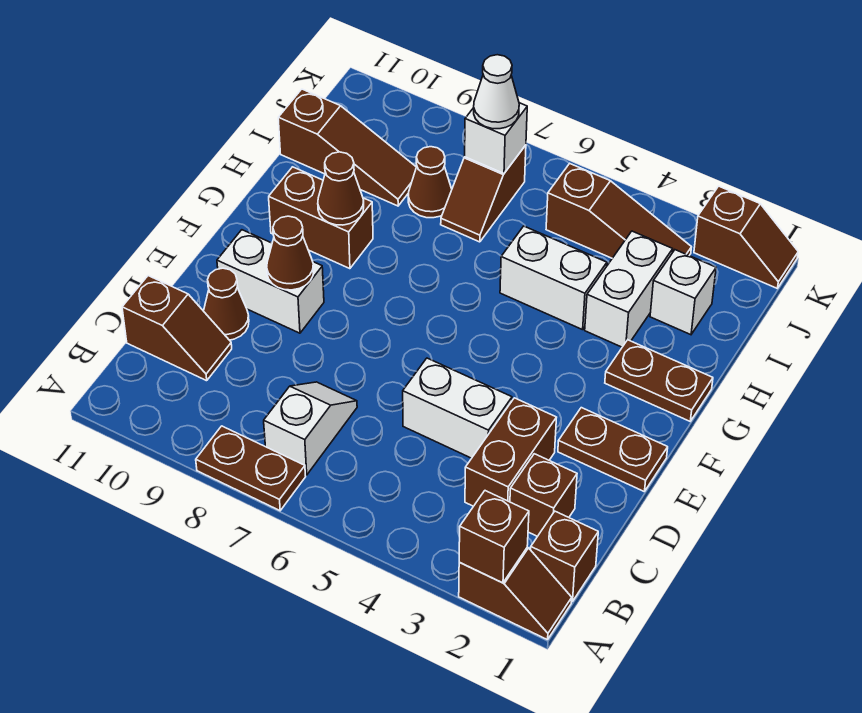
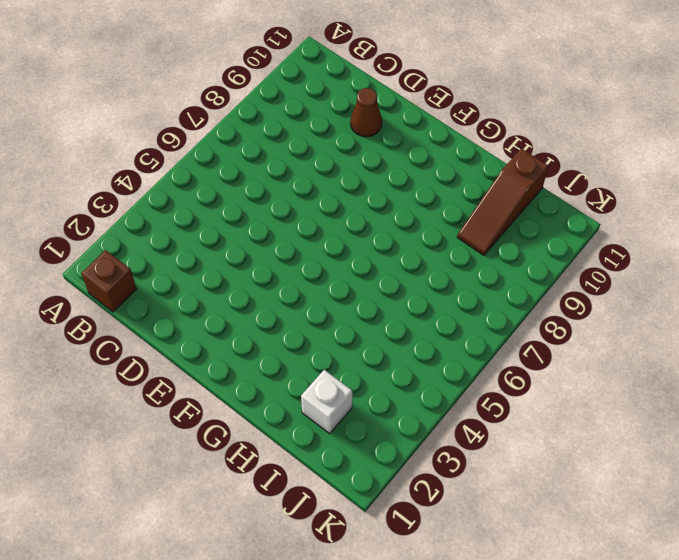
none -> brown slope A1:A2 level 1 top 2
none -> brown plate A7:A8 level 1
none -> white slope B7:C7 level 1 top B

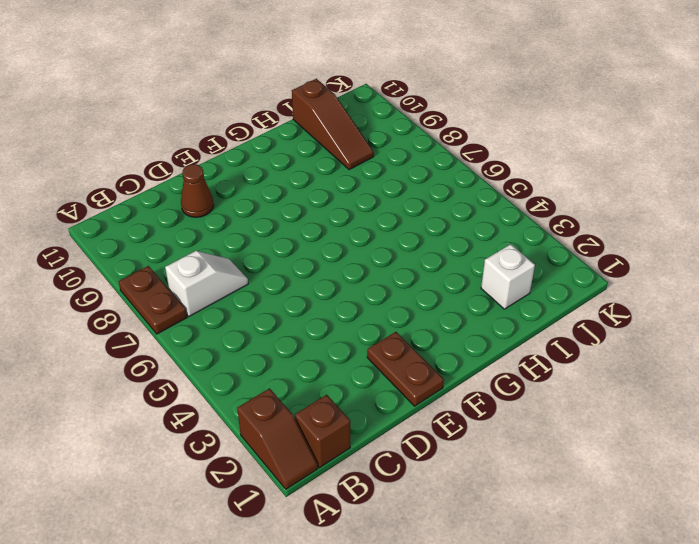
none -> brown brick C2 level 1
none -> brown brick C3:D3 level 1
none -> brown slope C10:C11 level 1 top 11

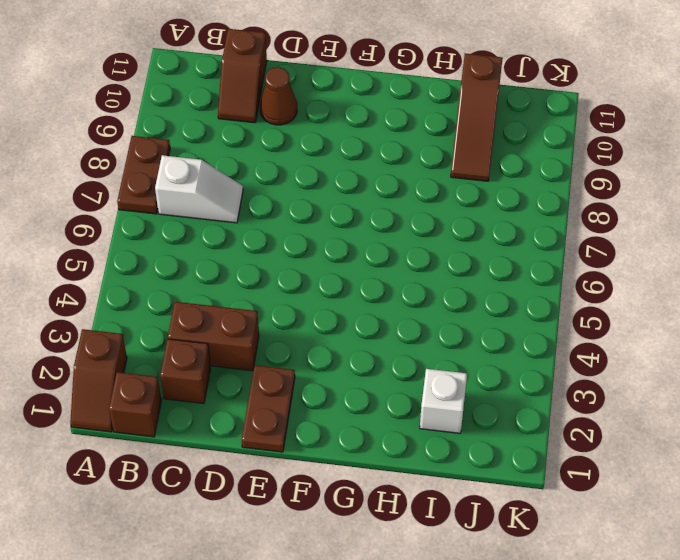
none -> white brick D4:D5 level 1
none -> white brick E9:E10 level 1
none -> brown plate G1:G2 level 1

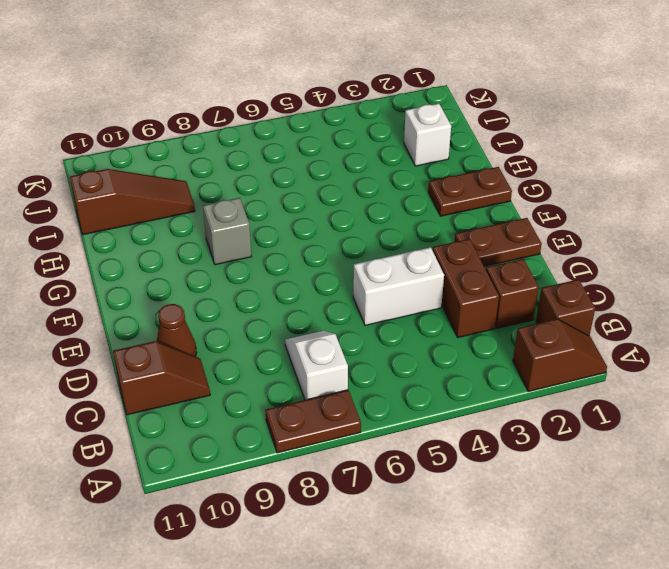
grey brick G8 level 1 -> none
none -> white brick E9:E10 level 1
none -> brown brick G9:G10 level 1
none -> white brick H3:I3 level 1

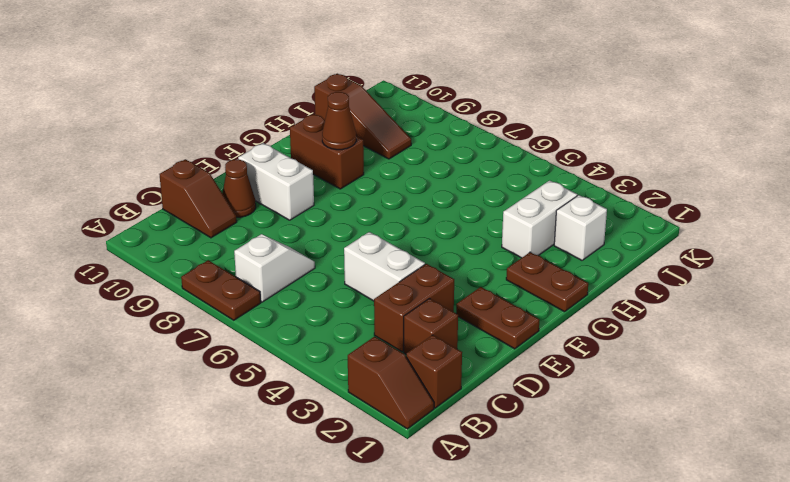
none -> white brick H4:H5 level 1
none -> brown slope I7:J7 level 1 top J
none -> brown cone I8 level 1

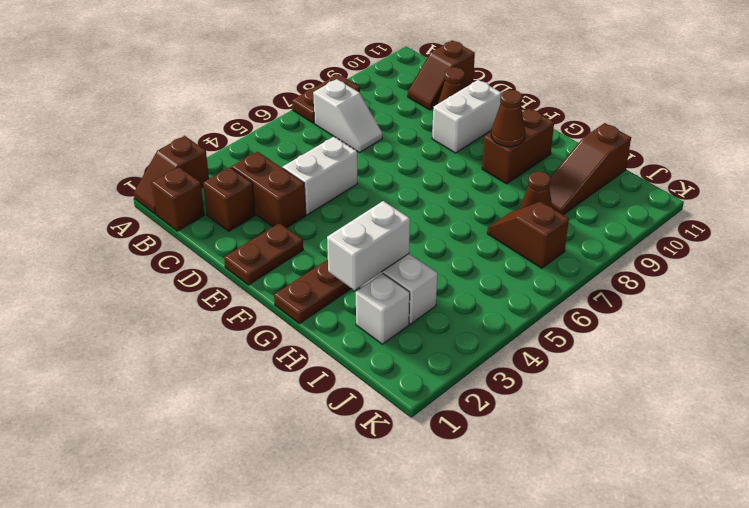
white brick H2:H3 level 2 -> white brick H4:H5 level 1
none -> brown slope J3:J5 level 1 top 5
none -> brown slope K1:K2 level 1 top 2
none -> brown brick A2 level 2

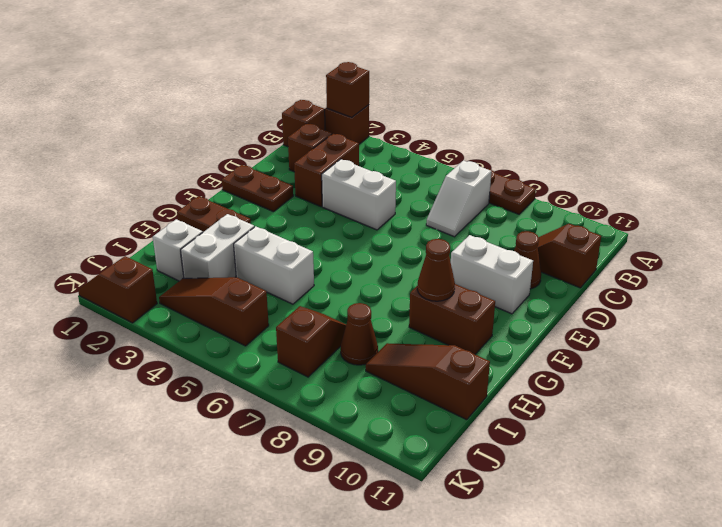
none -> brown cone E9 level 2
none -> white brick J7 level 2
none -> white cone J7 level 3

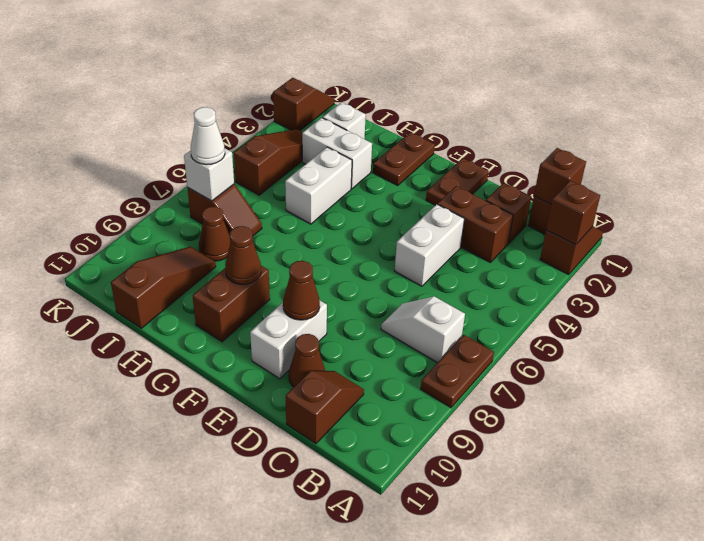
brown brick B1 level 2 -> none

